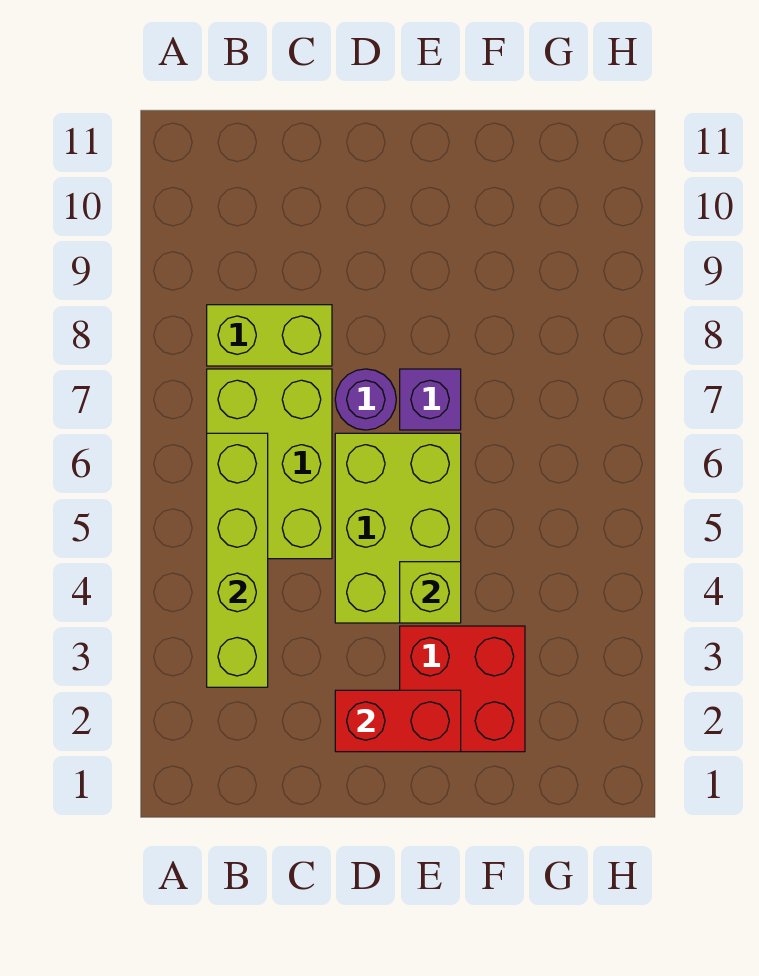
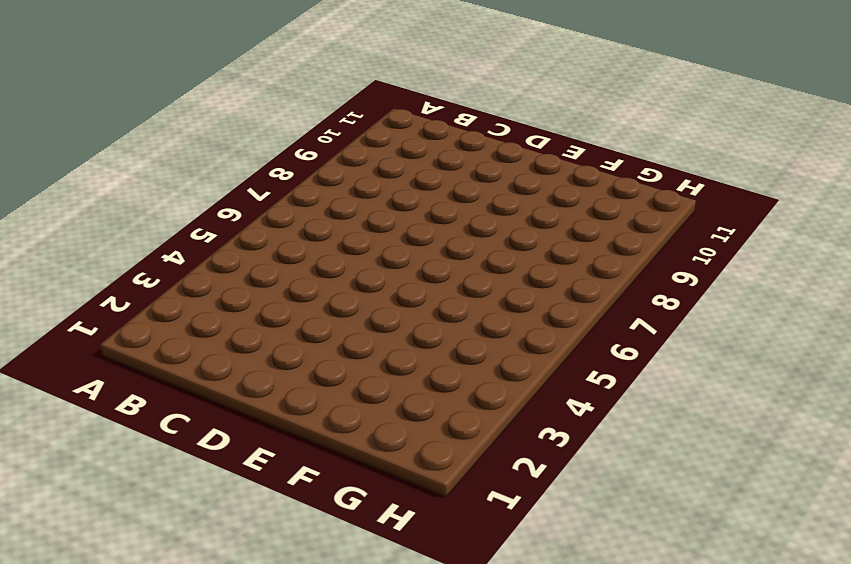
none -> lime brick B5:C7 level 1
none -> lime brick B8:C8 level 1

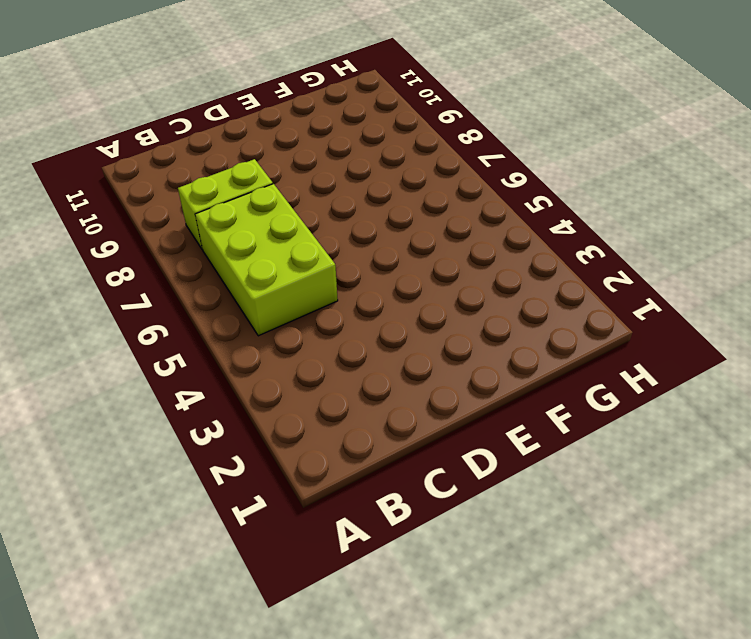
none -> lime brick D4:E6 level 1
none -> purple round brick D7 level 1

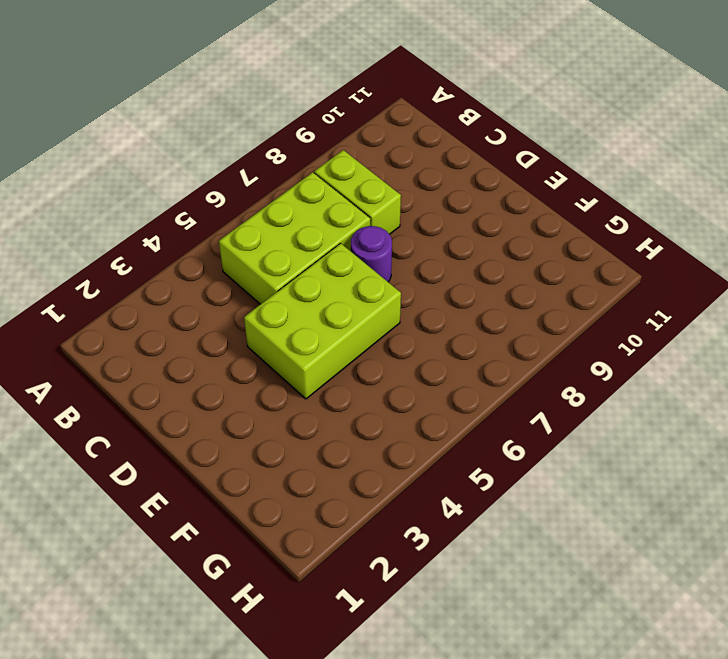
none -> red brick E2:F3 level 1
none -> purple brick E7 level 1

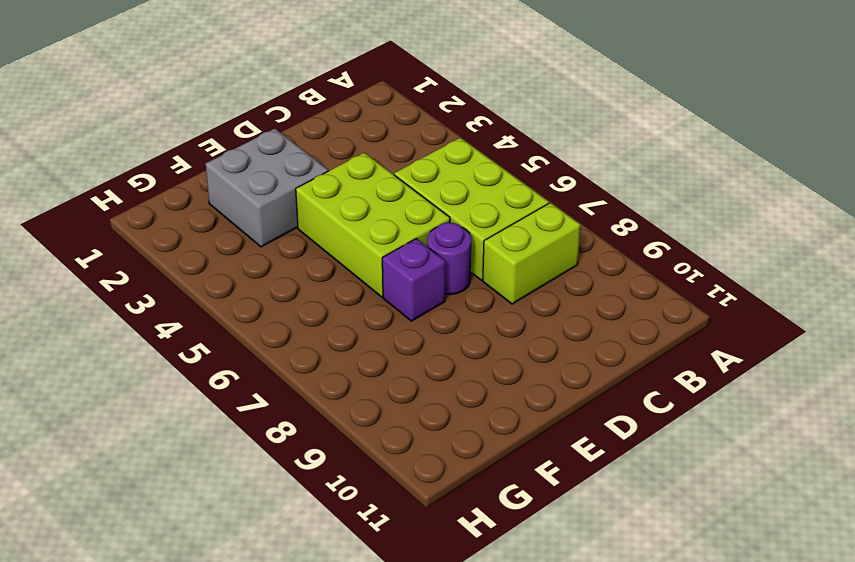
grey brick E2:F3 level 1 -> red brick E2:F3 level 1
none -> lime brick B3:B6 level 2
none -> red brick D2:E2 level 2

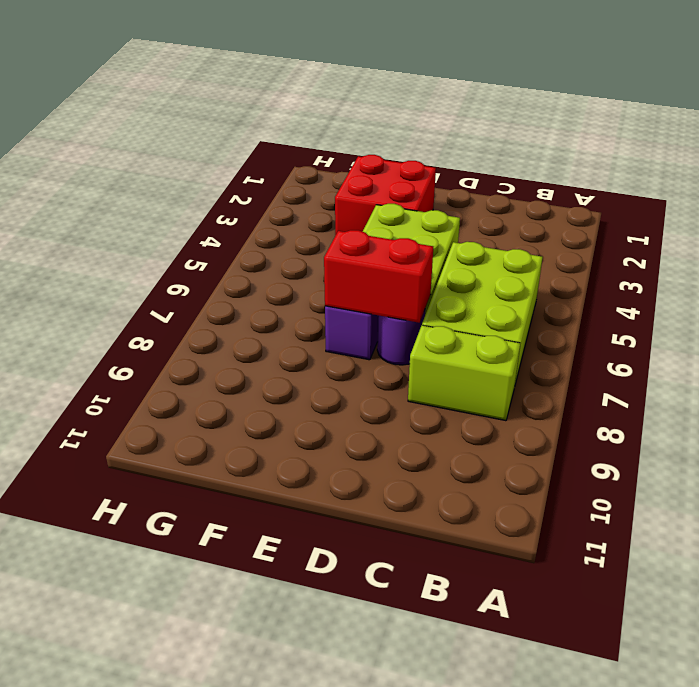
red brick D7:E7 level 2 -> red brick D2:E2 level 2
none -> lime brick B3:B6 level 2
none -> lime brick E4 level 2

